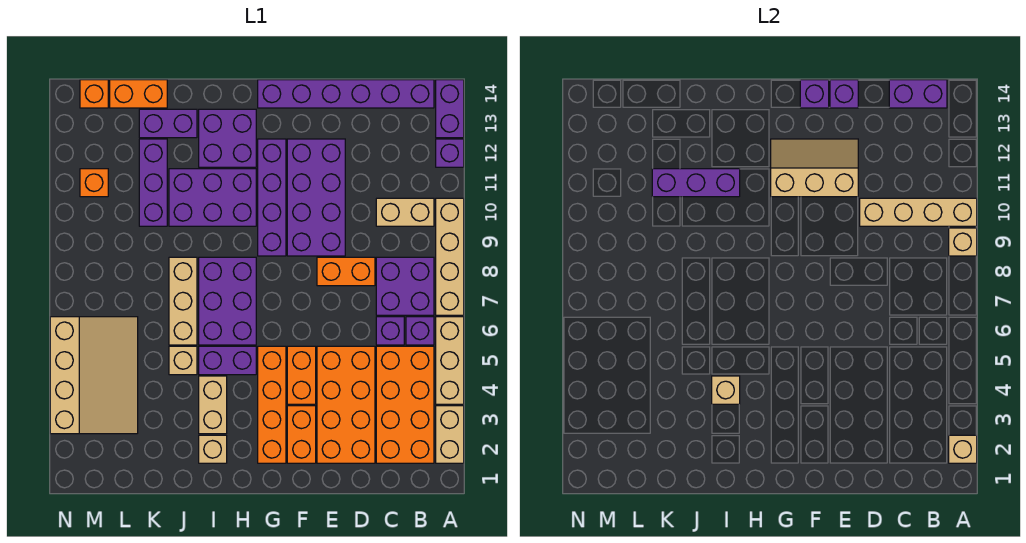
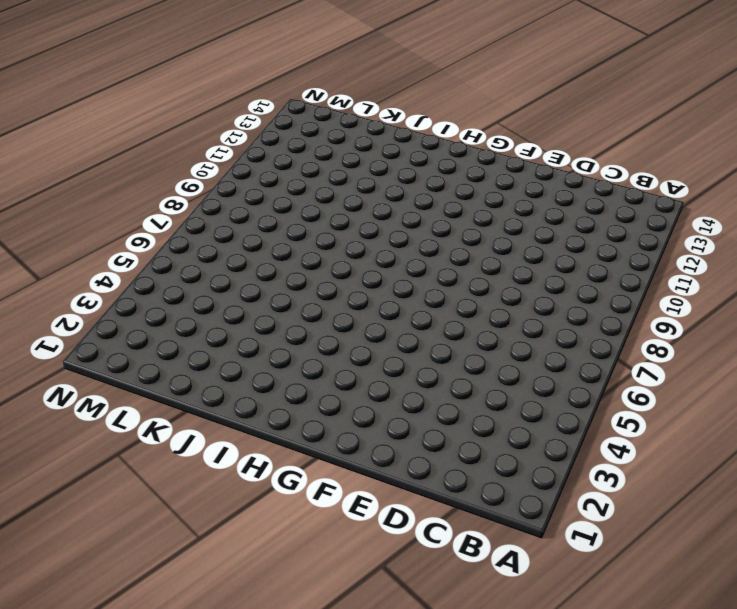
none -> tan brick A2:A3 level 1
none -> tan brick A4:A6 level 1
none -> tan brick A7:A10 level 1
none -> purple brick A12 level 1

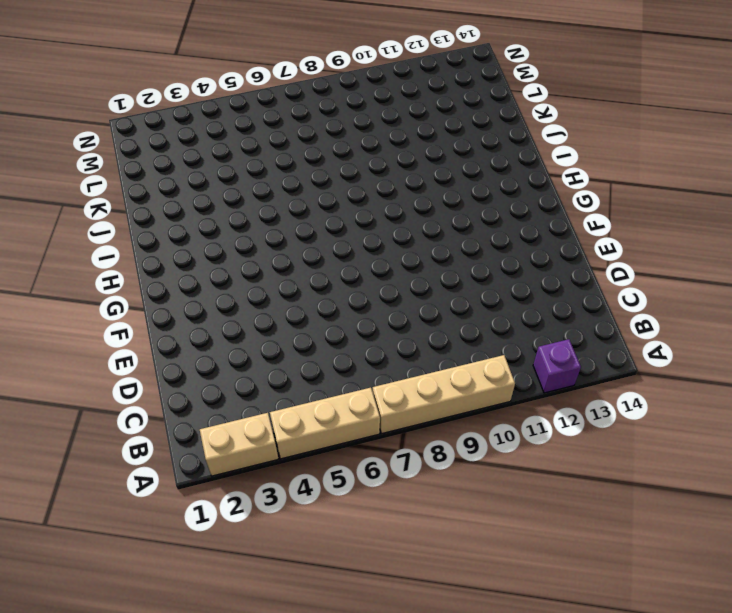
none -> purple brick A13:A14 level 1
none -> orange brick B2:C5 level 1
none -> purple brick B6 level 1
none -> purple brick B7:C8 level 1

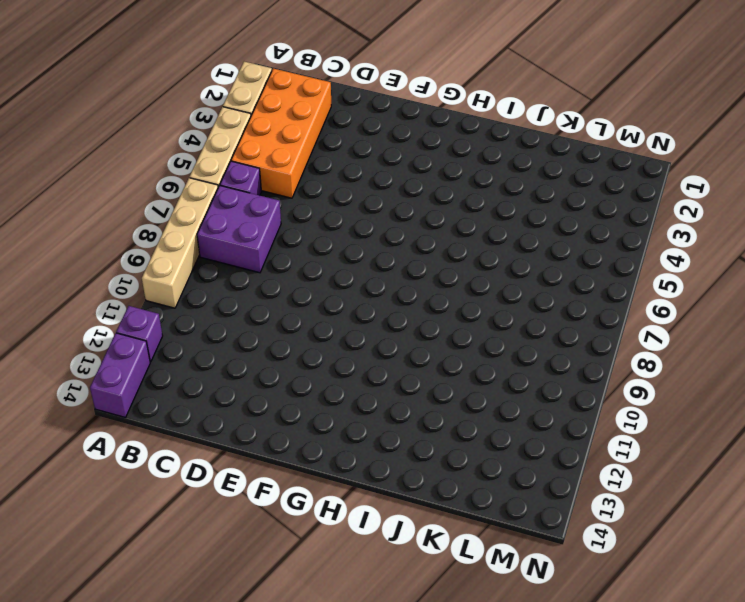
none -> tan brick B10:C10 level 1
none -> purple brick B14:G14 level 1
none -> purple brick C6 level 1
none -> orange brick D2:E5 level 1

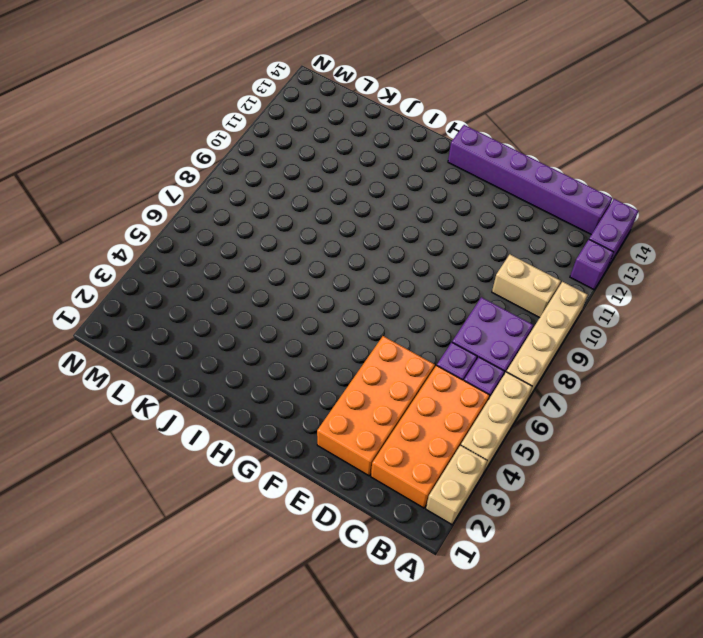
none -> orange brick D8:E8 level 1
none -> purple brick E9:F12 level 1
none -> orange brick F2:F3 level 1
none -> orange brick F4:F5 level 1

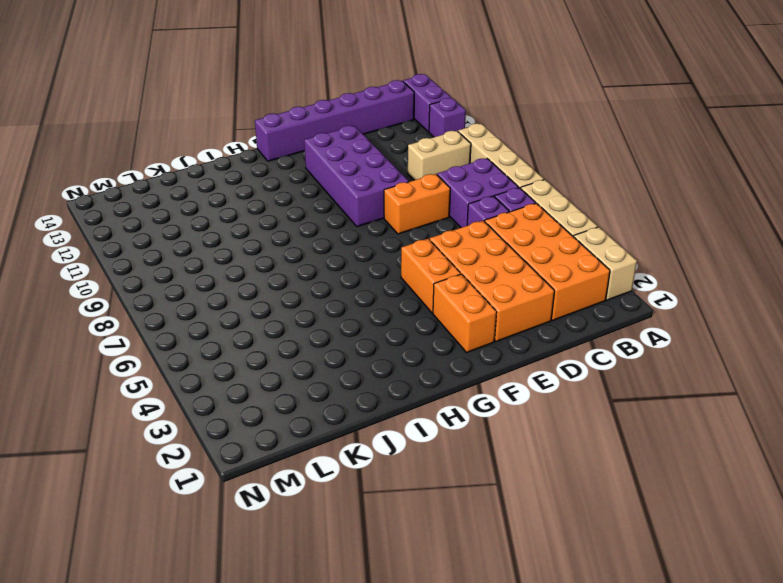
none -> orange brick G2:G5 level 1
none -> purple brick G9:G12 level 1
none -> purple brick H5:I5 level 1
none -> purple brick H6:I8 level 1

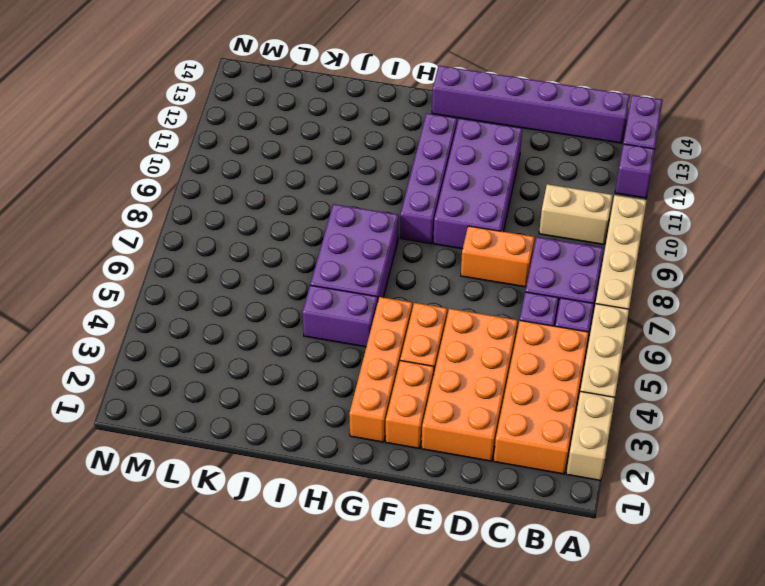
none -> purple brick H10:J11 level 1
none -> purple brick H12:I13 level 1
none -> tan brick I2 level 1
none -> tan brick I3:I4 level 1

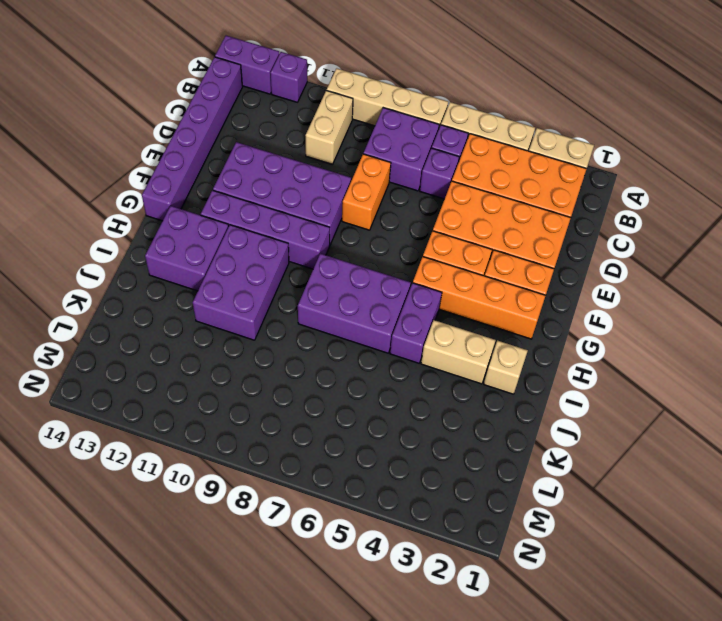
none -> tan brick J5 level 1
none -> tan brick J6:J8 level 1
none -> purple brick J13:K13 level 1
none -> purple brick K10:K12 level 1

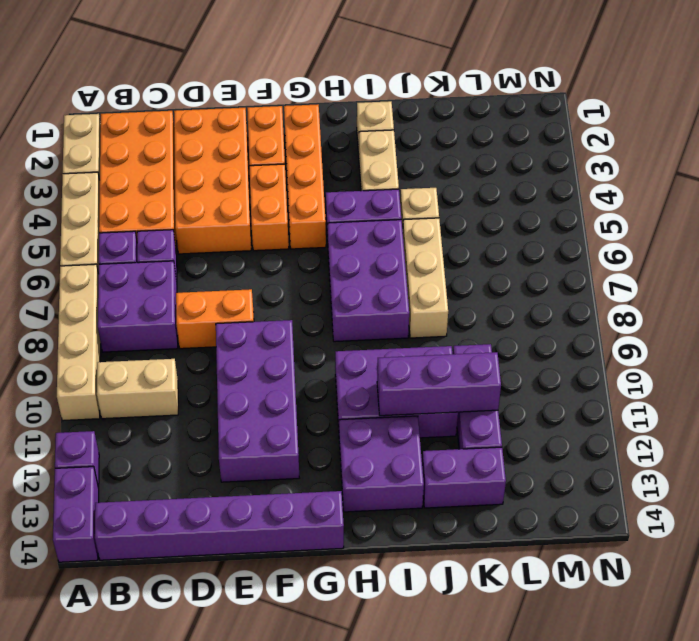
none -> purple brick G9:G12 level 1
none -> orange brick K14:L14 level 1
none -> tan slope L3:N6 level 1 top N
none -> orange brick M11 level 1

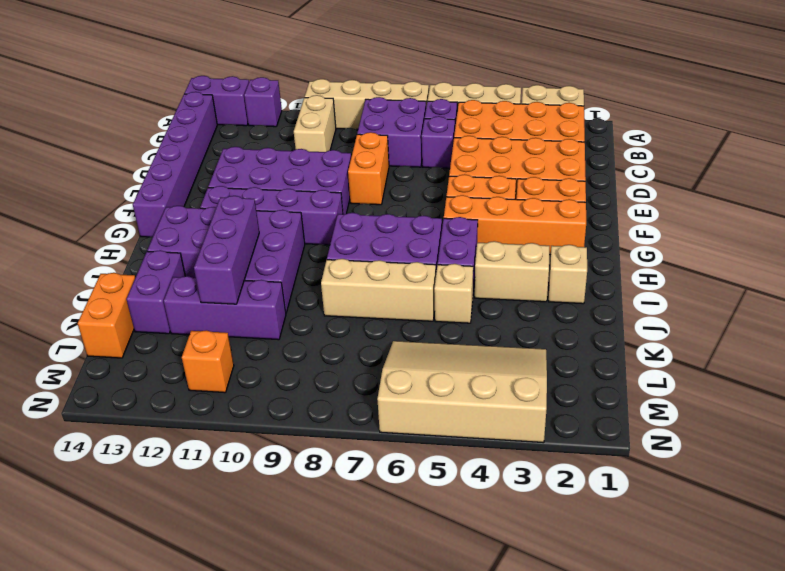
none -> orange brick M14 level 1
none -> tan brick A2 level 2
none -> tan brick A9 level 2
none -> tan brick A10:D10 level 2

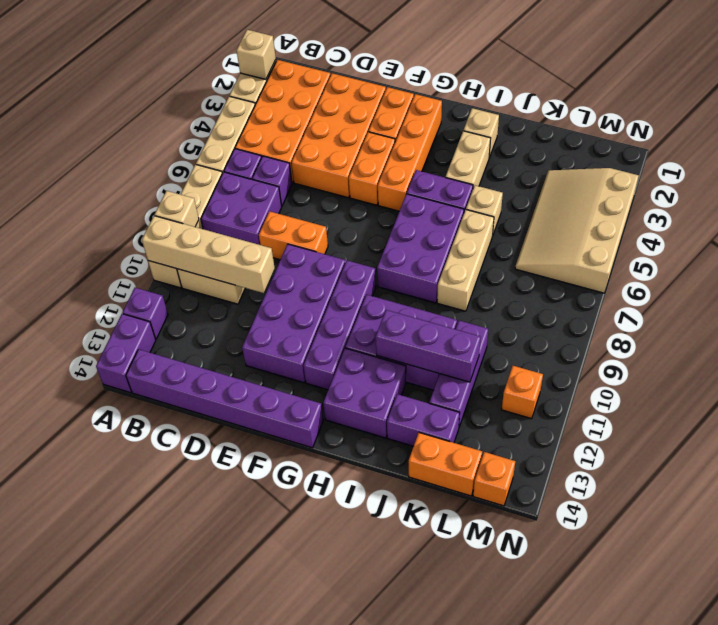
none -> purple brick B14:C14 level 2
none -> tan slope E11:G12 level 2 top 11
none -> purple brick E14 level 2
none -> purple brick F14 level 2

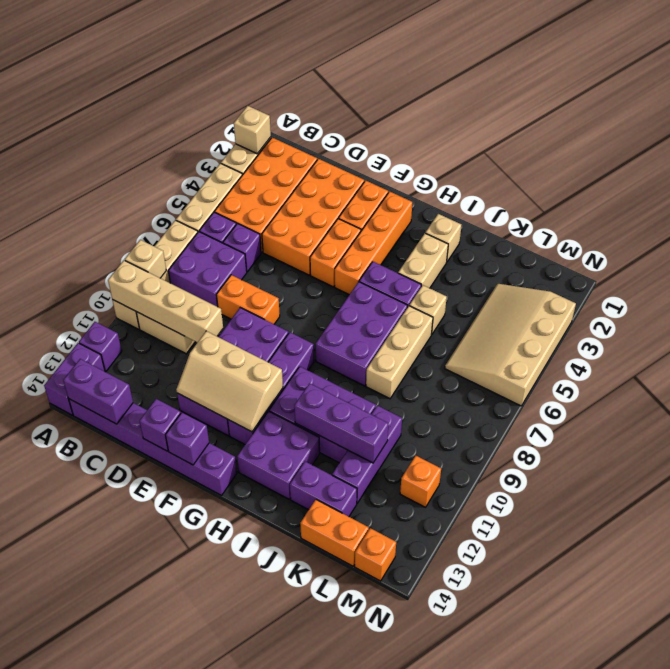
none -> tan brick I4 level 2

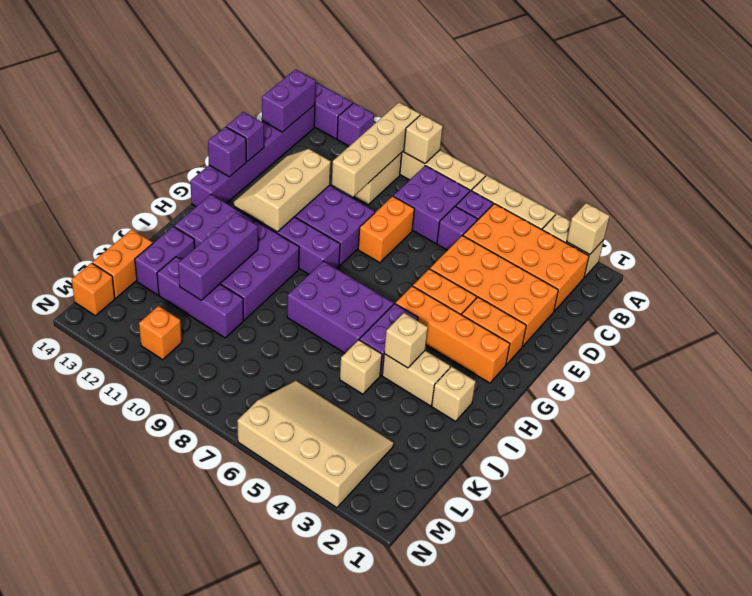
none -> tan brick J6:J8 level 1

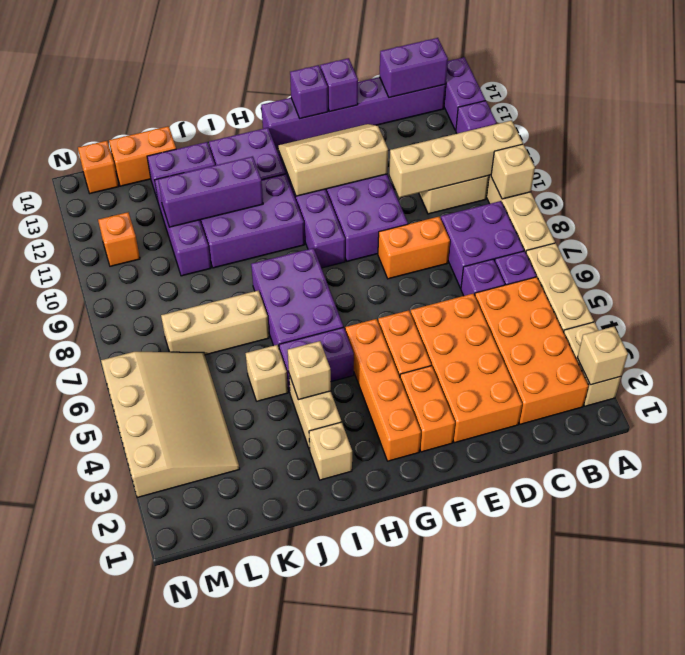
tan brick J7:L7 level 1 -> tan brick J6:J8 level 1

